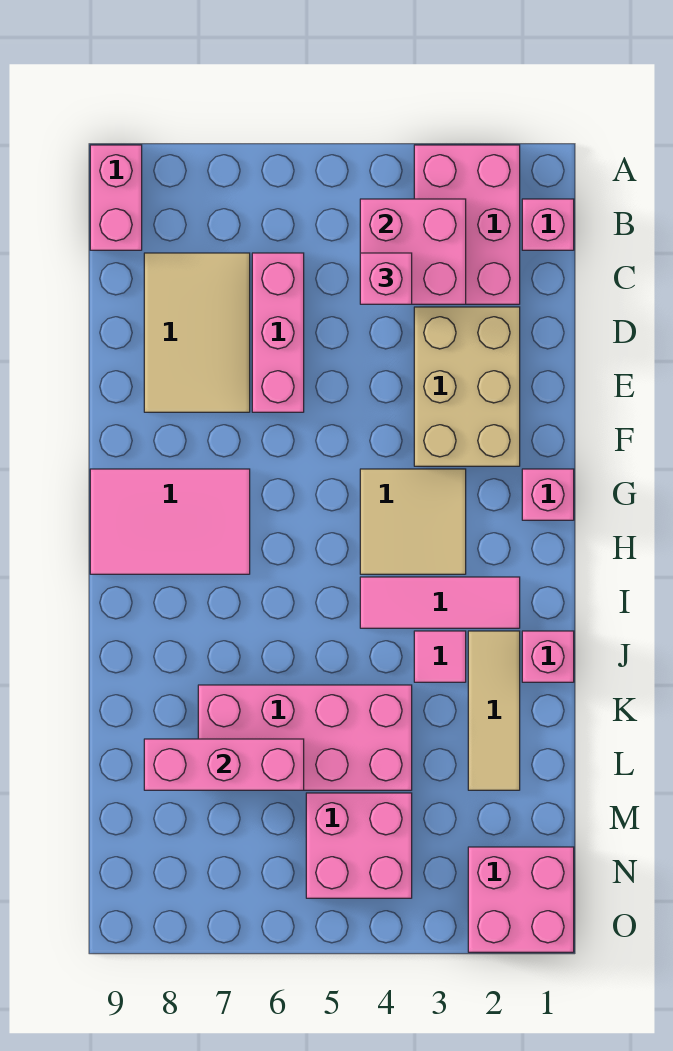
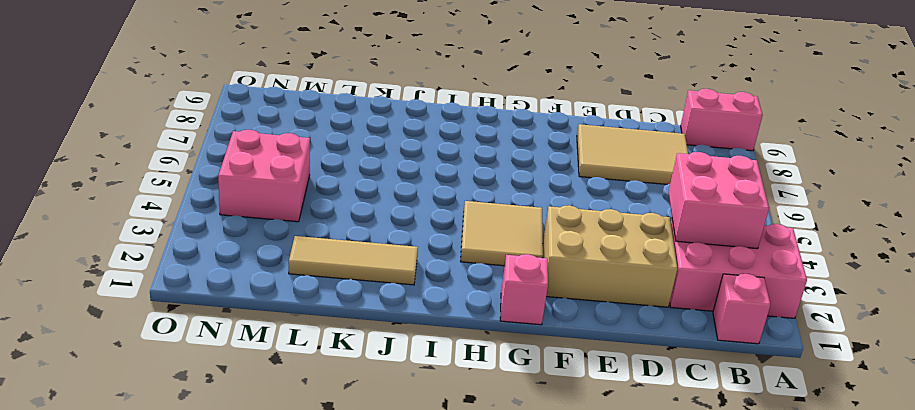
none -> pink brick C6:E6 level 1
none -> pink tile G7:H9 level 1
none -> pink tile I2:I4 level 1

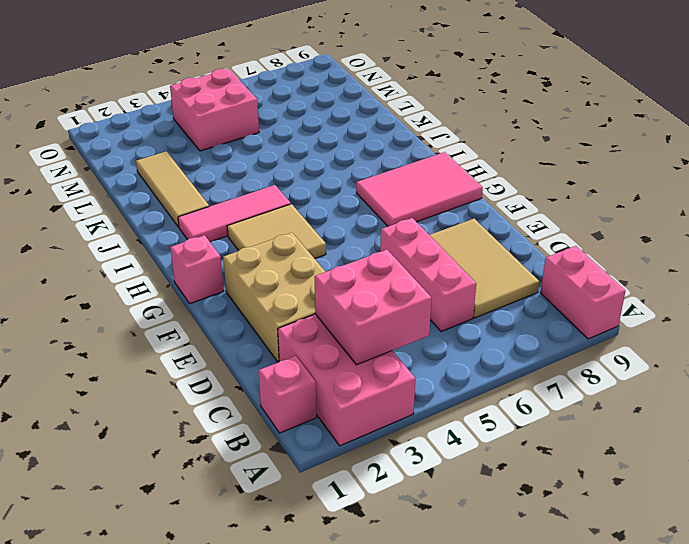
none -> pink brick J1 level 1
none -> pink tile J3 level 1
none -> pink brick K4:L7 level 1

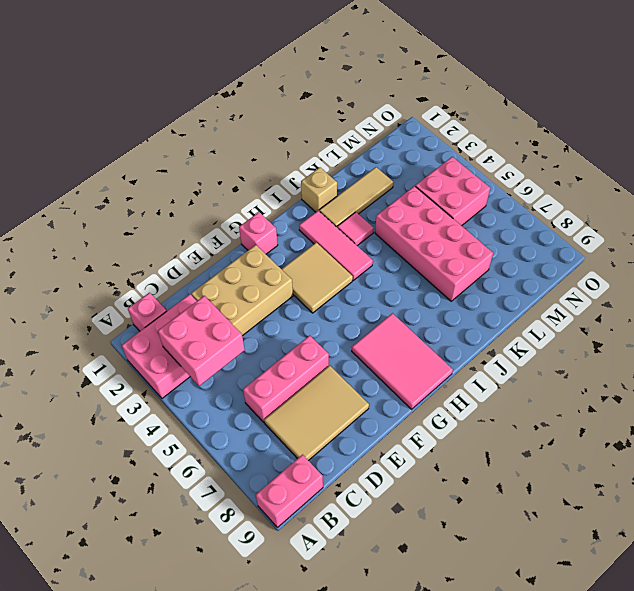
tan brick J1 level 1 -> pink brick J1 level 1
none -> pink brick N1:O2 level 1
none -> pink brick L6:L8 level 2
none -> pink brick C4 level 3

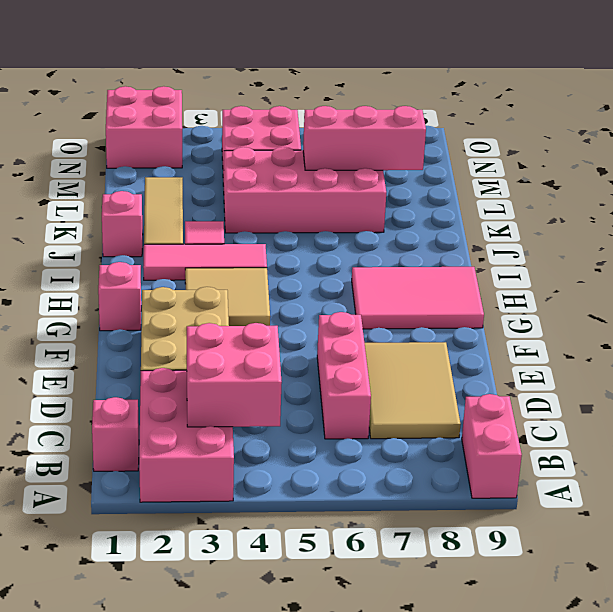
none -> pink brick C4 level 3

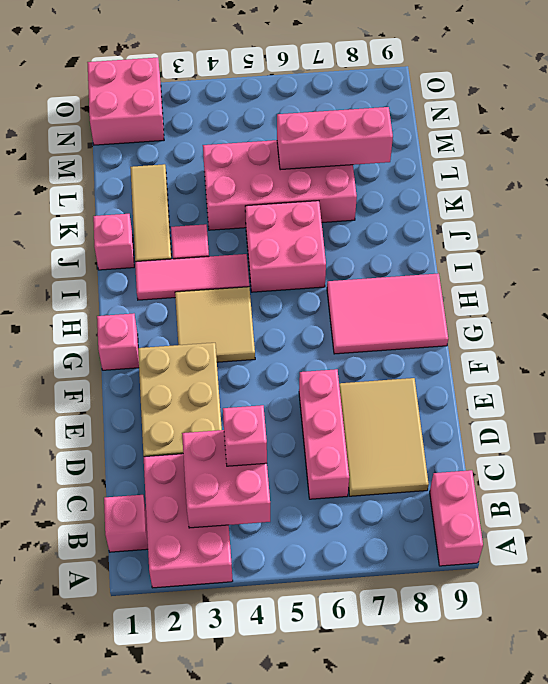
pink brick I5:J6 level 1 -> pink brick M4:N5 level 1

